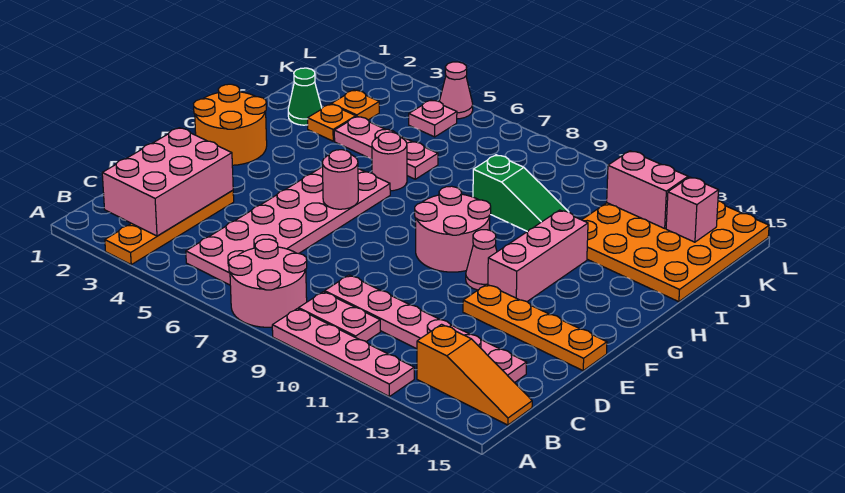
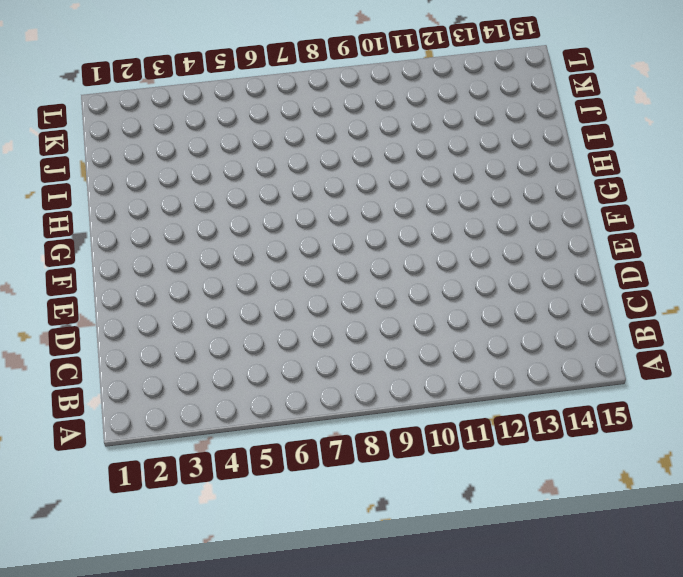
none -> orange plate A3:D3 level 1
none -> pink round brick A7:B8 level 1
none -> pink plate A9:A12 level 1

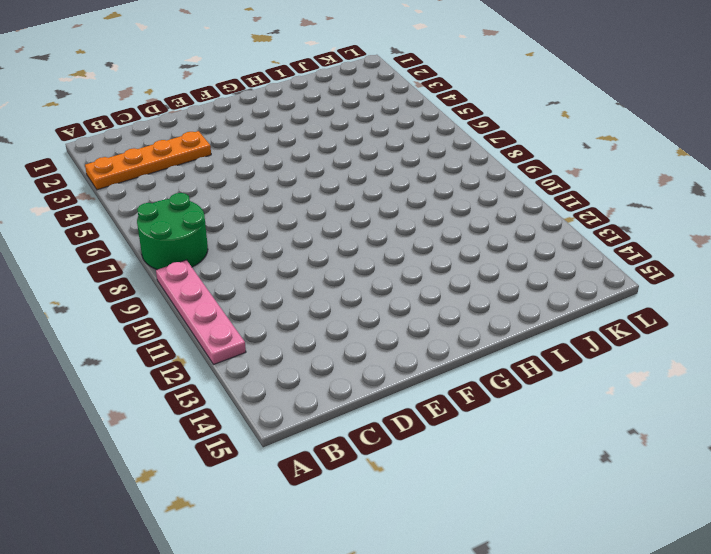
green round brick A7:B8 level 1 -> pink round brick A7:B8 level 1
none -> pink plate B5:G6 level 1
none -> pink plate B9:B10 level 1
none -> orange slope B13:B15 level 1 top 13

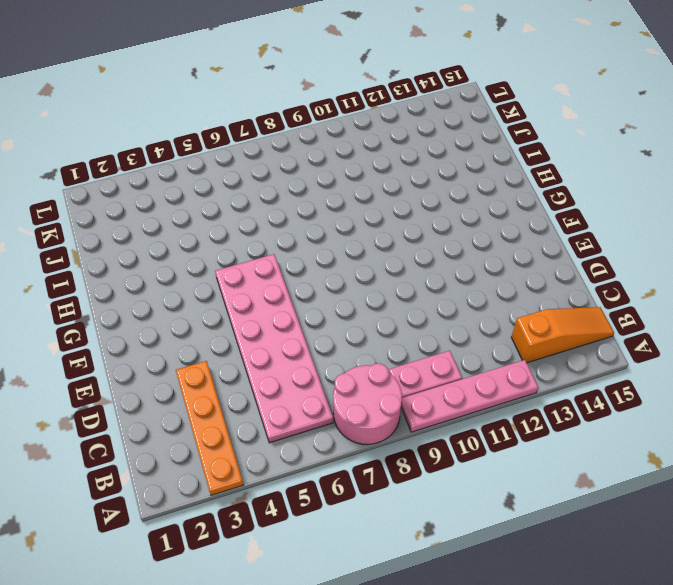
none -> pink plate C9:C14 level 1
none -> orange plate E12:E15 level 1
none -> orange round brick F1:G2 level 1

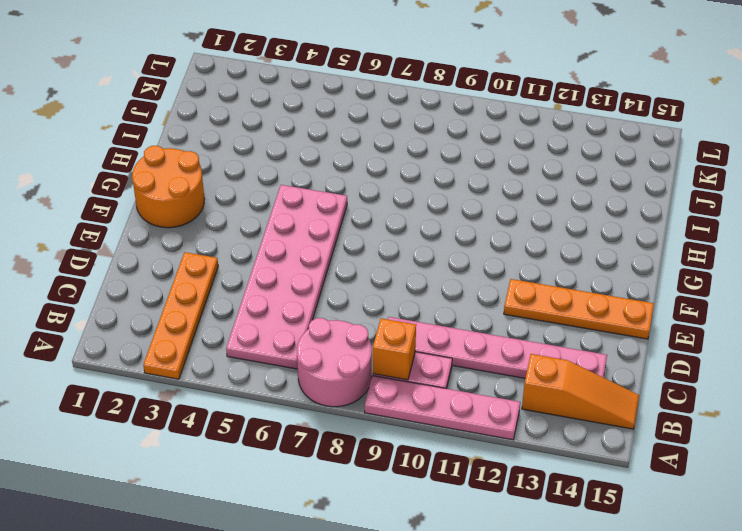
orange brick B9 level 2 -> none
none -> pink round brick F9:G10 level 1
none -> pink cone F11 level 1
none -> pink brick F12:H12 level 1

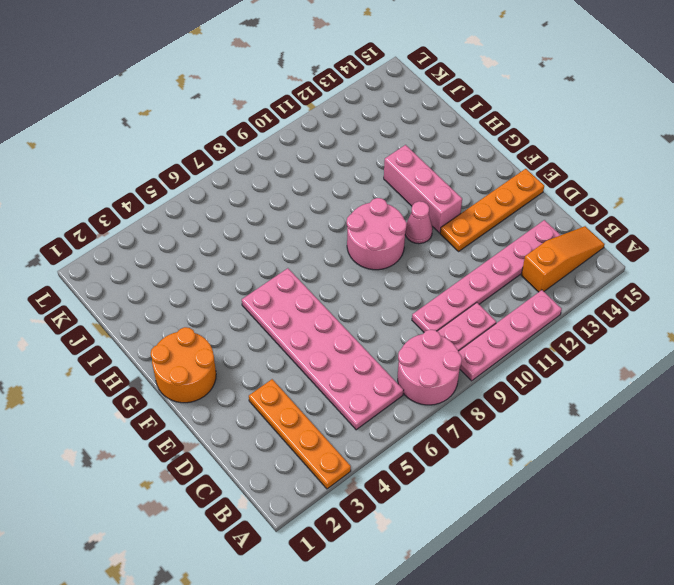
none -> pink round brick H6 level 1
none -> green cone I2 level 1
none -> orange plate I3 level 1

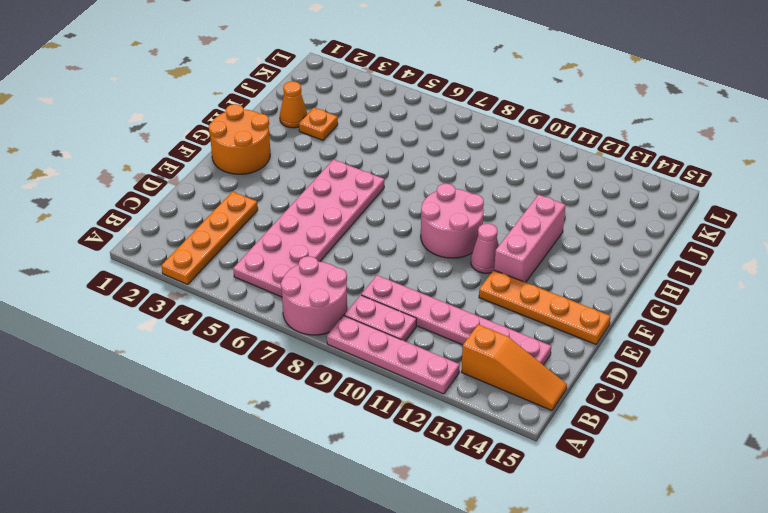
orange cone I2 level 1 -> green cone I2 level 1
none -> pink round brick H6 level 1
none -> pink plate I4:I6 level 1
none -> green slope I9:I11 level 1 top 9

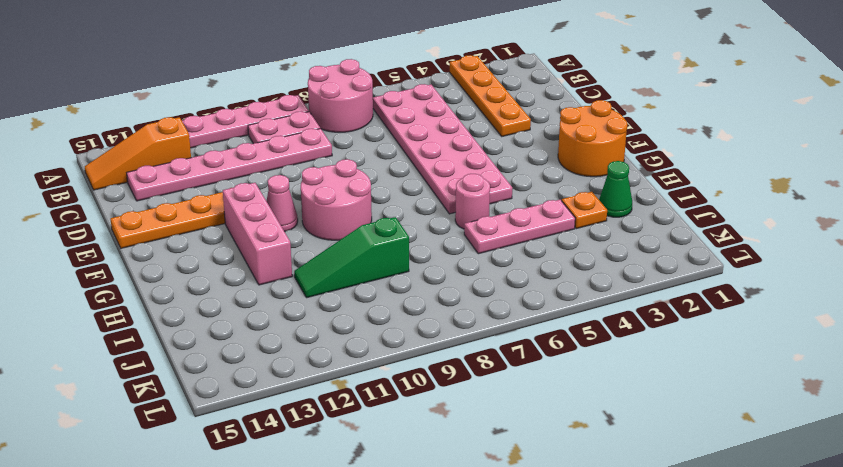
none -> orange plate I12:L15 level 1
none -> orange plate J3 level 1
none -> pink plate K5 level 1

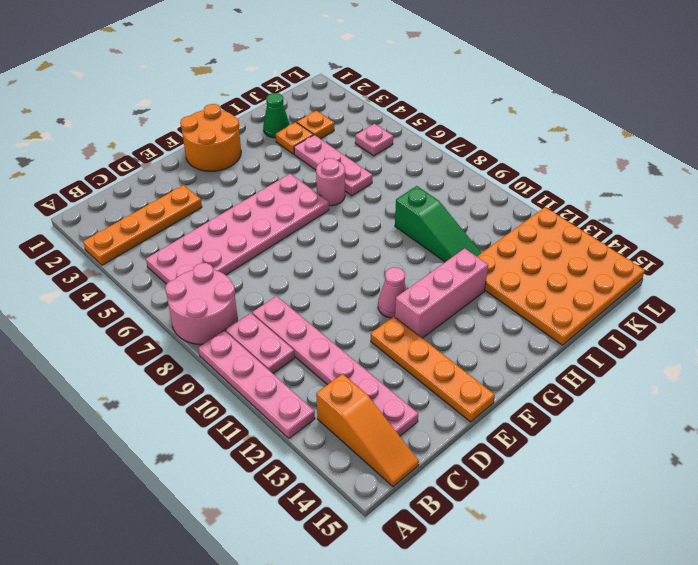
none -> pink round brick F9:G10 level 1
none -> pink cone L5 level 1
none -> pink brick B2:D3 level 2

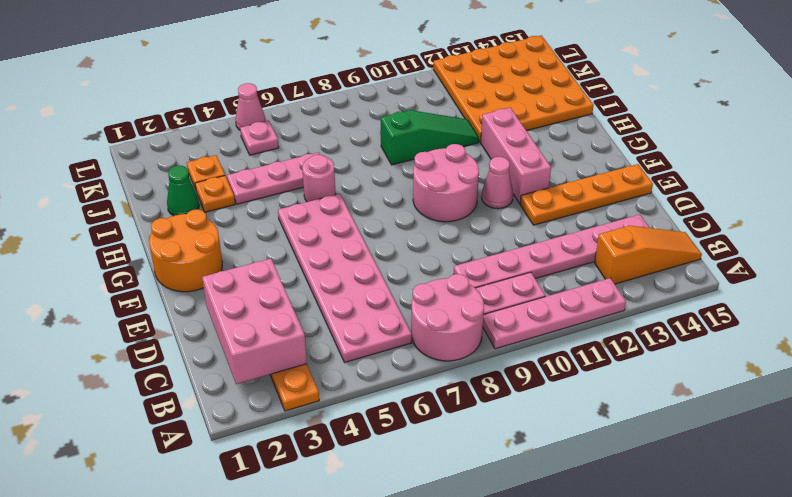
none -> pink round brick F6 level 2
none -> pink brick K12:K13 level 2
none -> pink brick K14 level 2

